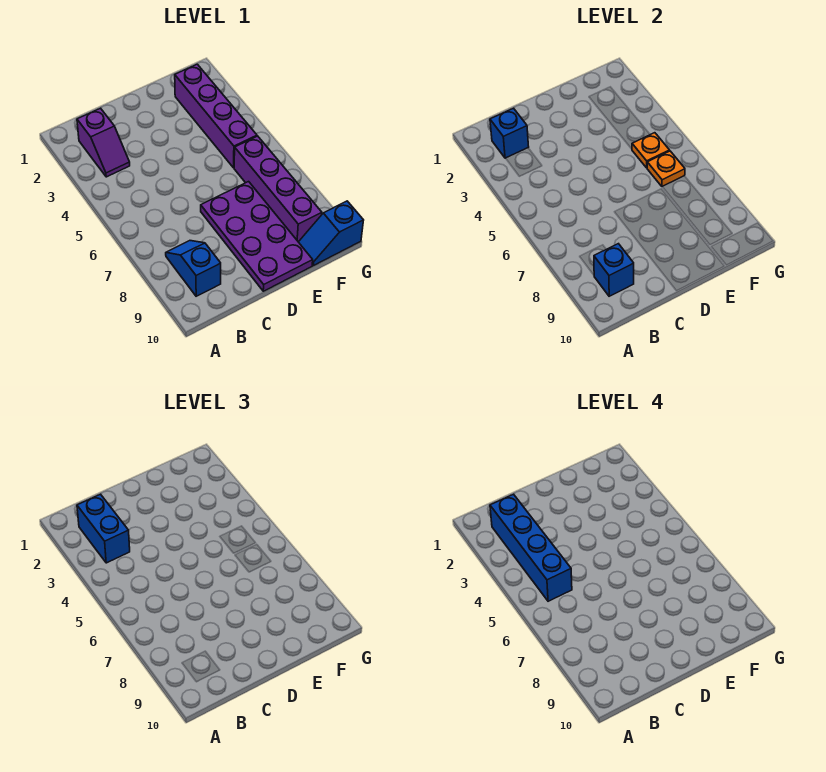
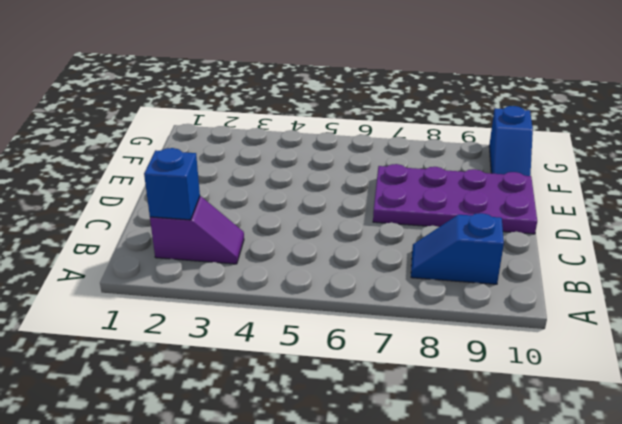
none -> purple brick F2:F5 level 1
none -> purple brick F6:F9 level 1
none -> blue brick B9 level 2

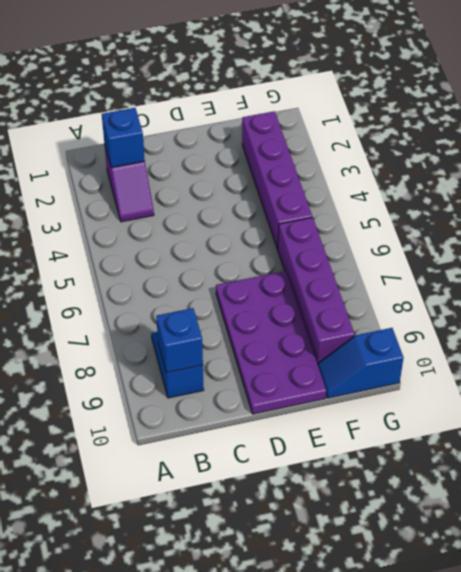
none -> orange plate F5 level 2
none -> orange plate F6 level 2
none -> blue brick B2:B3 level 3

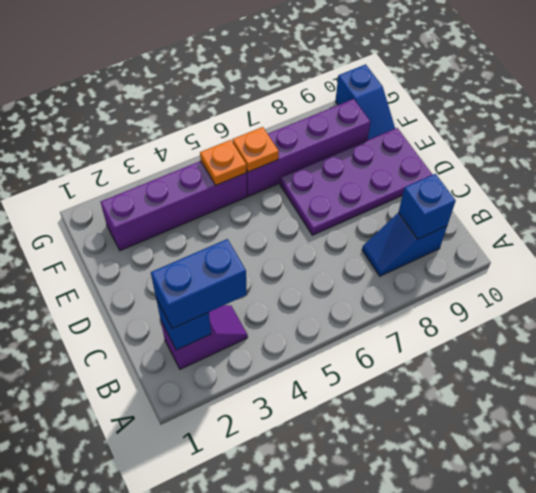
none -> blue brick B2:B5 level 4

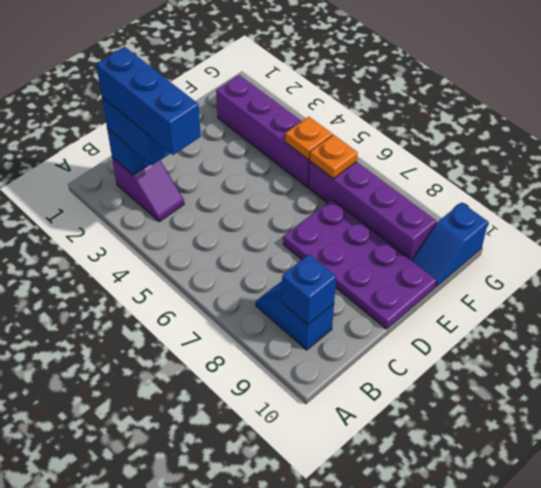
blue brick B2:B4 level 4 -> blue brick B2:B5 level 4

